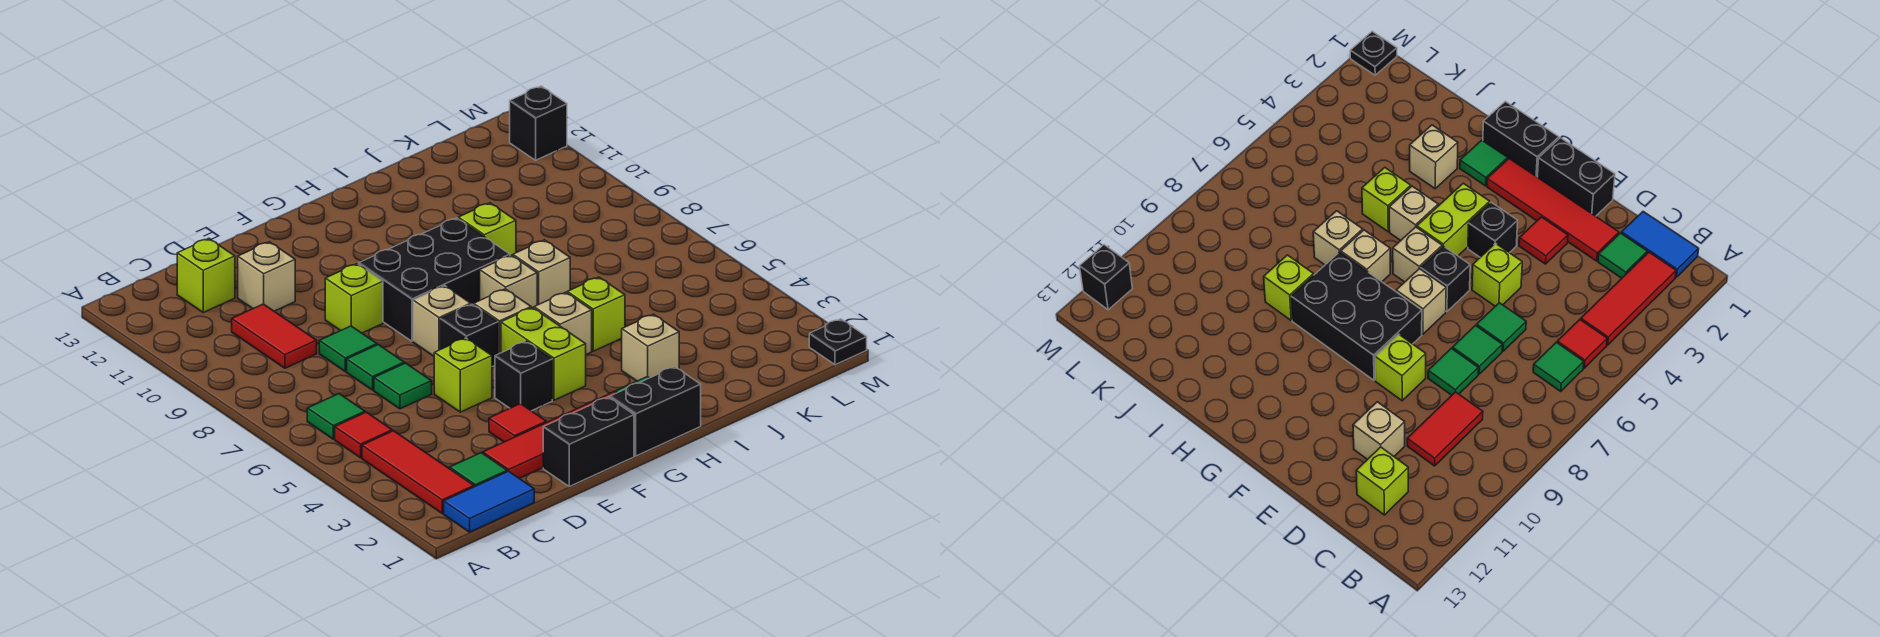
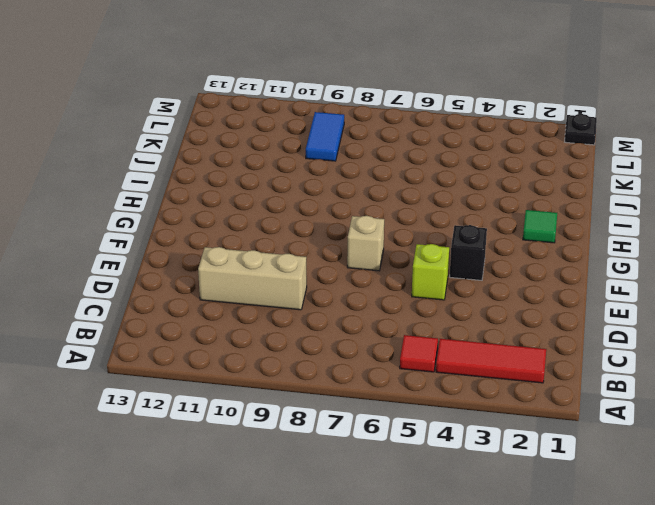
tan brick D9:D11 level 1 -> tan brick D11 level 1
blue tile K9:L9 level 1 -> blue tile B1:C1 level 1
none -> green tile B6 level 1
none -> green tile C2 level 1
none -> red tile C9:C10 level 1
none -> lime brick C12 level 1

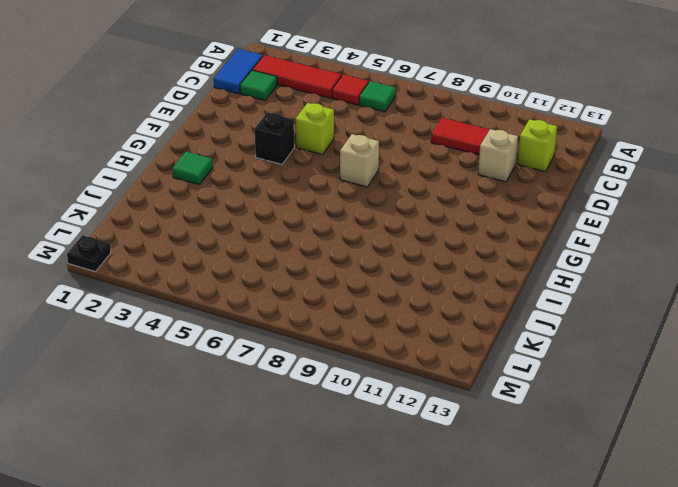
none -> red tile D2:G2 level 1
none -> green tile D6 level 1
none -> green tile D7 level 1
none -> green tile D8 level 1

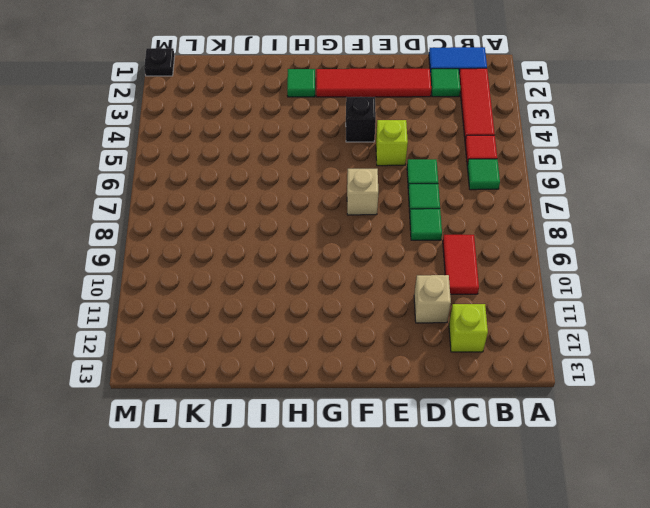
none -> black brick E1:F1 level 1
none -> red tile E3 level 1
none -> lime brick E9 level 1
none -> black brick F6 level 1

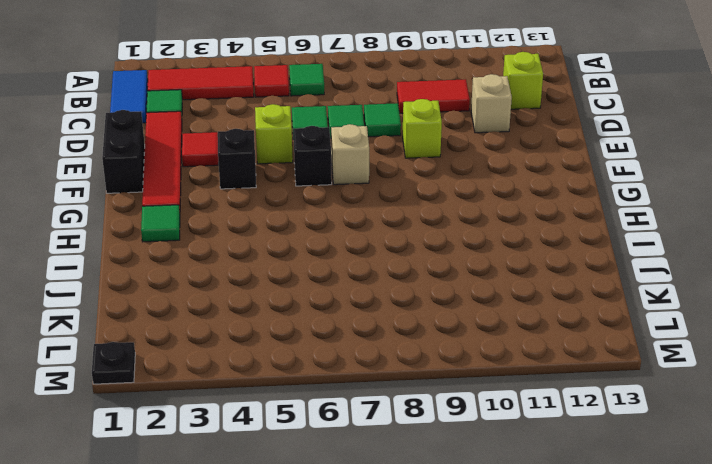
none -> black brick F8:H9 level 1
none -> black brick G1:H1 level 1
none -> lime brick G4:G5 level 1
none -> tan brick G6 level 1

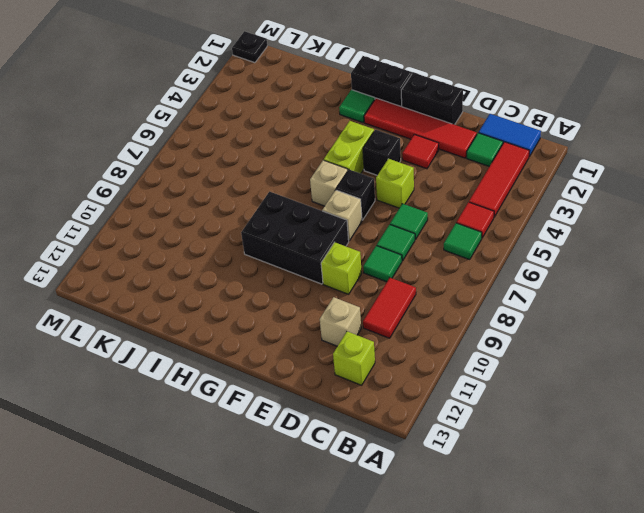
none -> tan brick H5 level 1
none -> tan brick H7 level 1
none -> tan brick I3 level 1
none -> lime brick I5 level 1

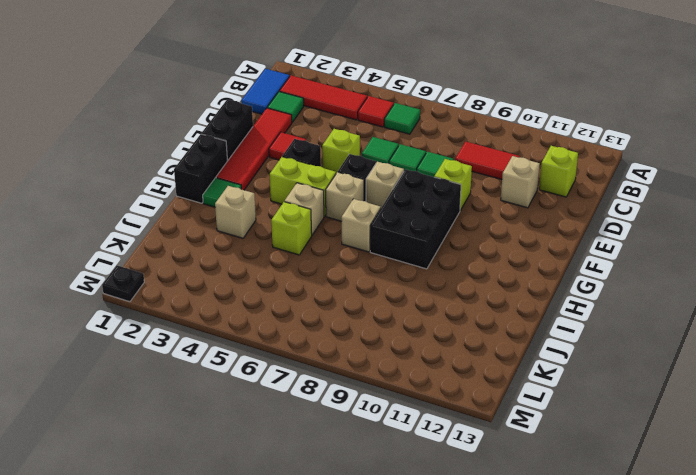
none -> tan brick I7 level 1
none -> lime brick I9 level 1
none -> black brick M12 level 1

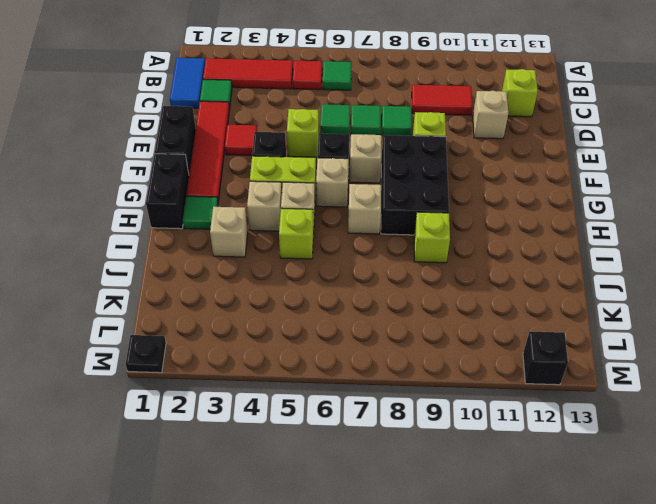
tan brick H4 level 1 -> tan brick I7 level 1

